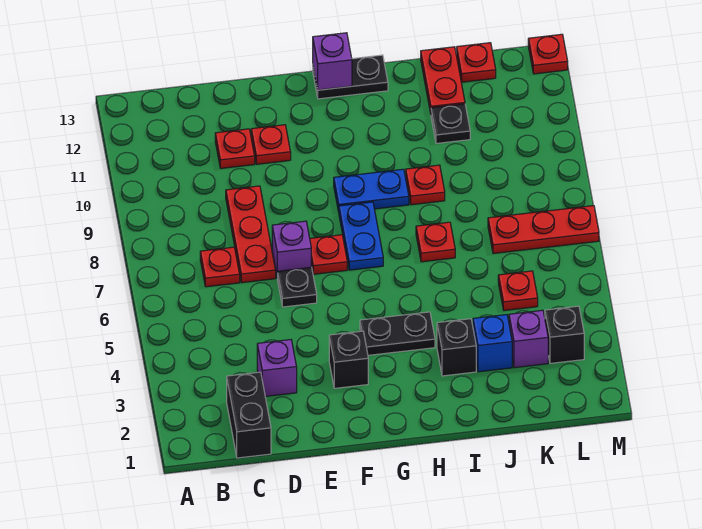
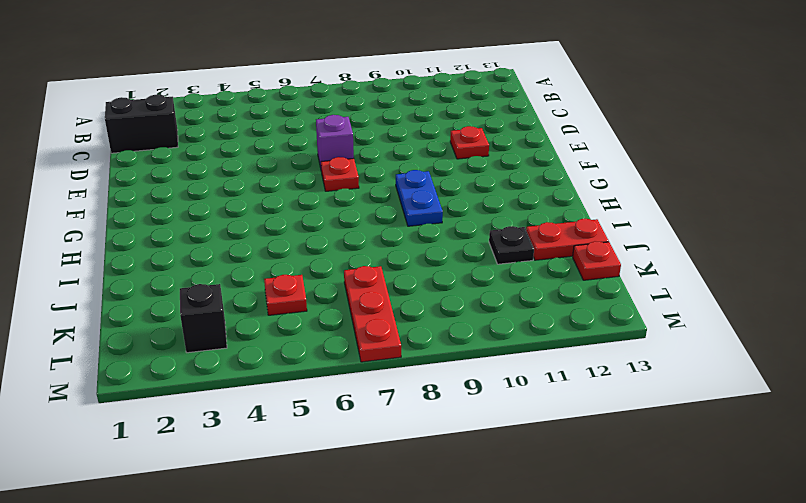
none -> red plate C7 level 1
none -> purple brick D3 level 1
none -> red plate D7:D9 level 1

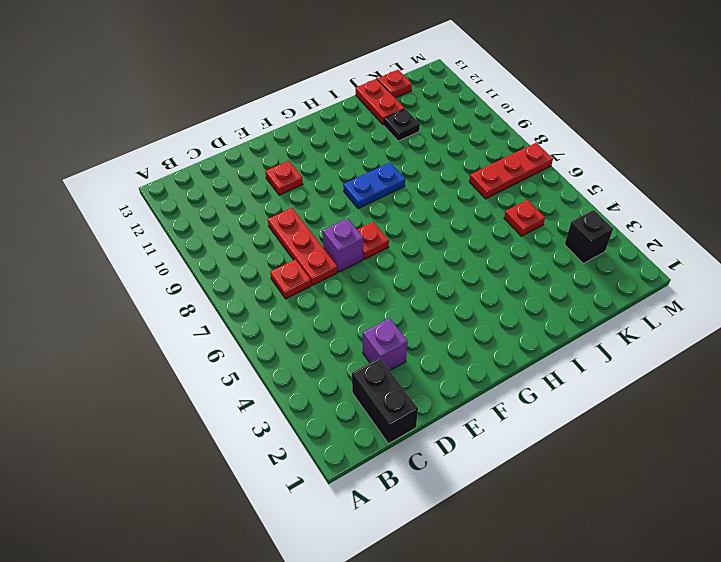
none -> red plate D11 level 1
none -> black plate E6 level 1
none -> black brick F3 level 1

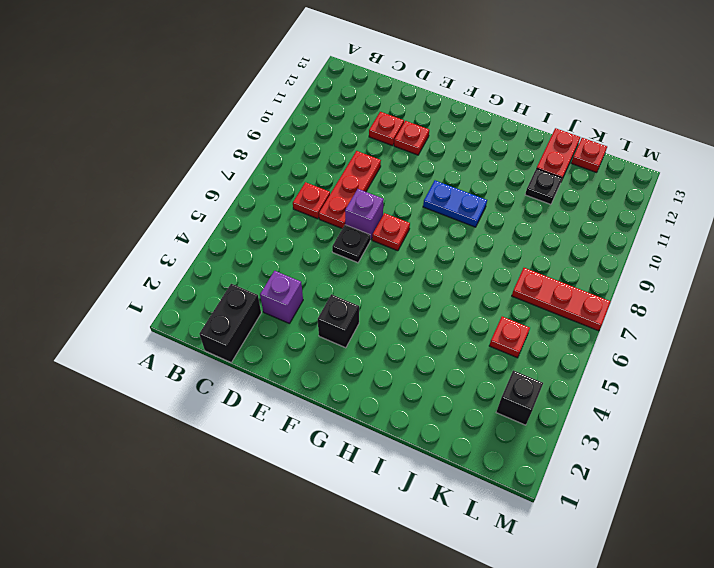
none -> black plate G4:H4 level 1
none -> blue plate G7:G8 level 1
none -> black plate G13:H13 level 1

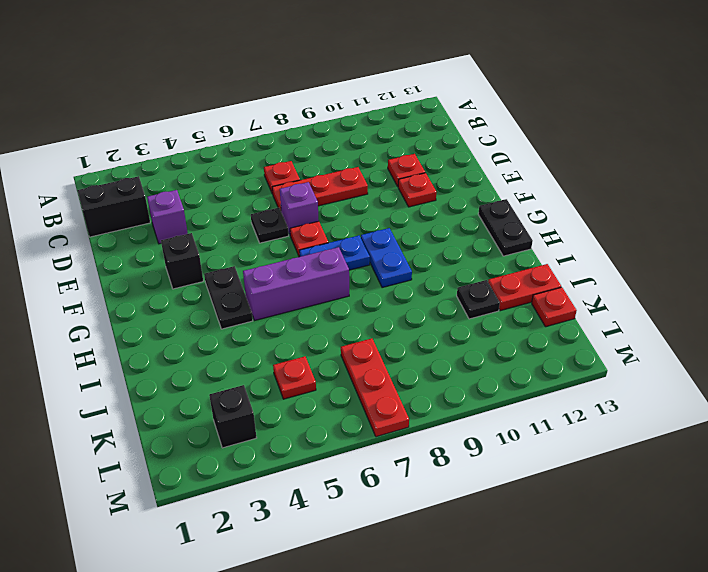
purple brick H5:H7 level 1 -> none
none -> black brick I3 level 1
none -> red plate I7 level 1
none -> red plate I9 level 1

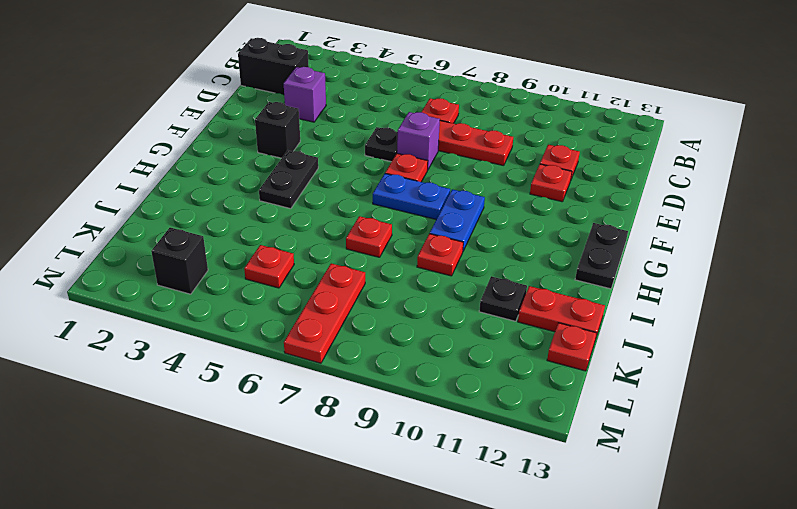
none -> black brick I3 level 1
none -> blue brick J3 level 1
none -> purple brick K3 level 1

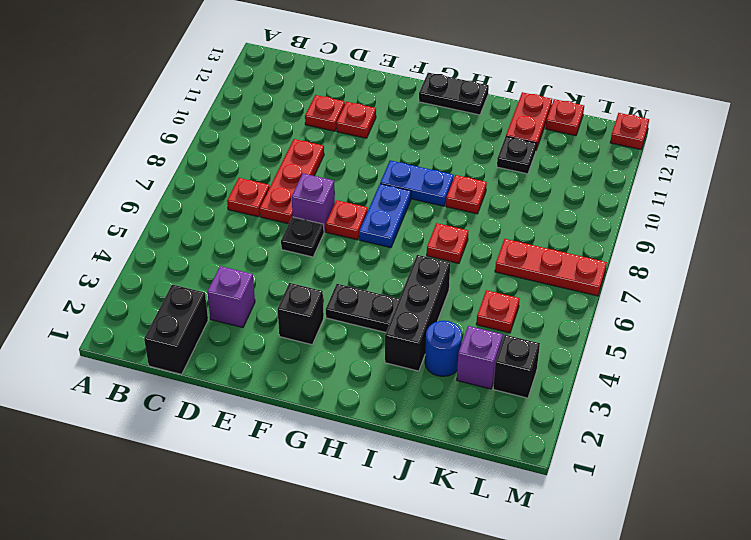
black brick I3:I5 level 1 -> black brick I3 level 1
blue round brick J3 level 1 -> blue brick J3 level 1
none -> purple brick G13 level 2

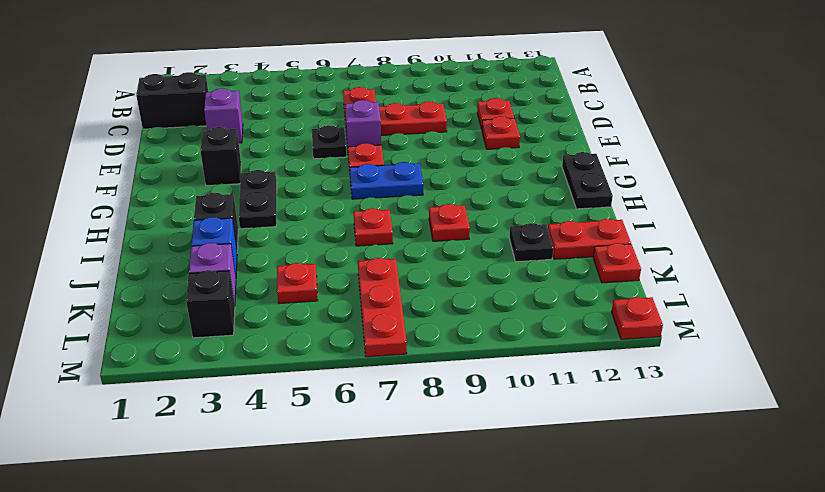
none -> blue plate G9:H9 level 1
none -> purple brick G13 level 2

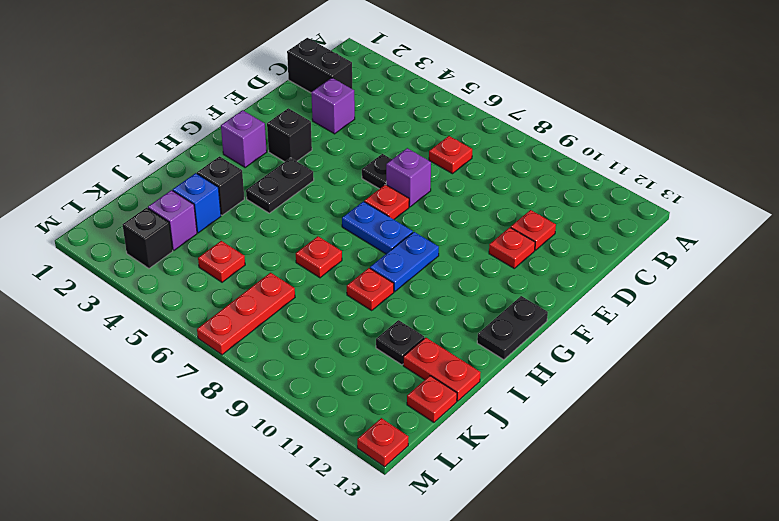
purple brick G2 level 1 -> purple brick G13 level 2
none -> red plate D7:D9 level 1

